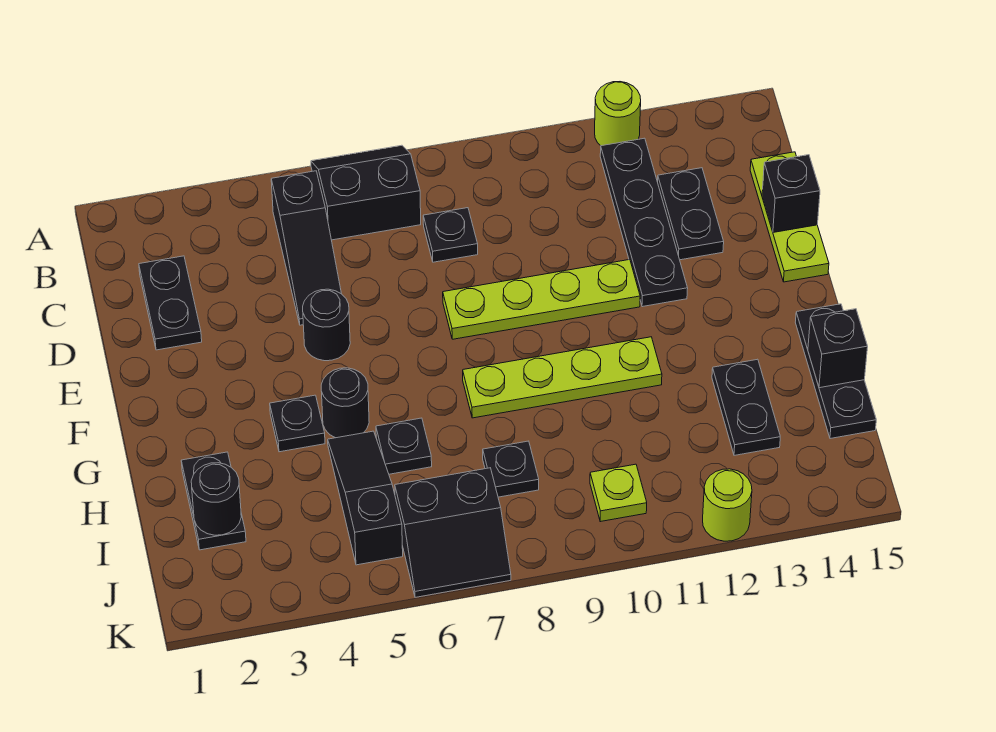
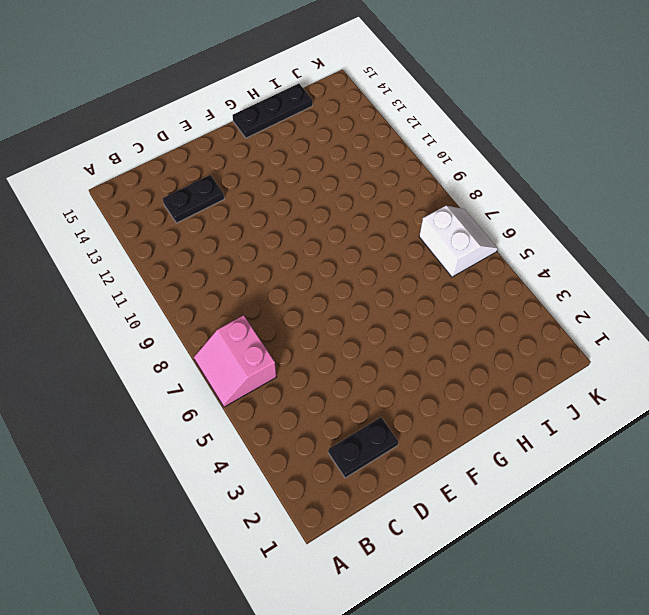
pink slope A6:B7 level 1 top B -> black slope A6:B7 level 1 top B
white slope J6:K7 level 1 top J -> black slope J6:K7 level 1 top J
none -> lime round brick A12 level 1
none -> black slope B5:D5 level 1 top B
none -> black plate B12:E12 level 1

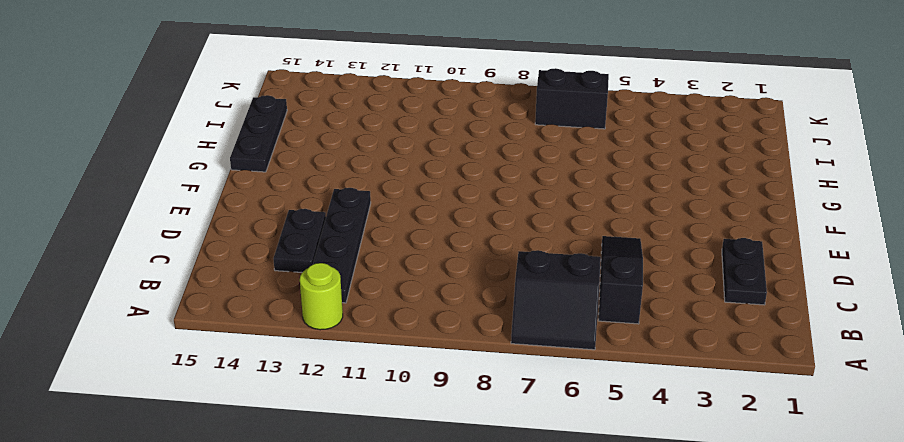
none -> black plate C8 level 1
none -> lime plate C15:E15 level 1
none -> black round brick E5 level 1

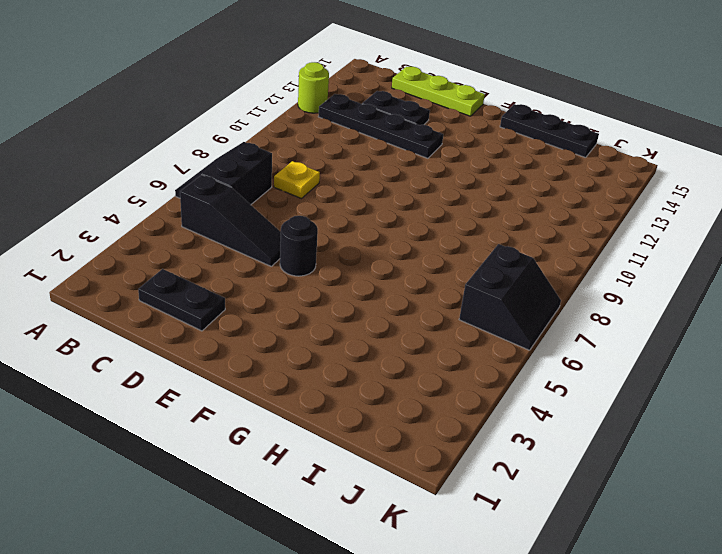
yellow plate C8 level 1 -> black plate C8 level 1
none -> lime plate E8:E11 level 1
none -> black plate G4 level 1
none -> black round brick G5 level 1

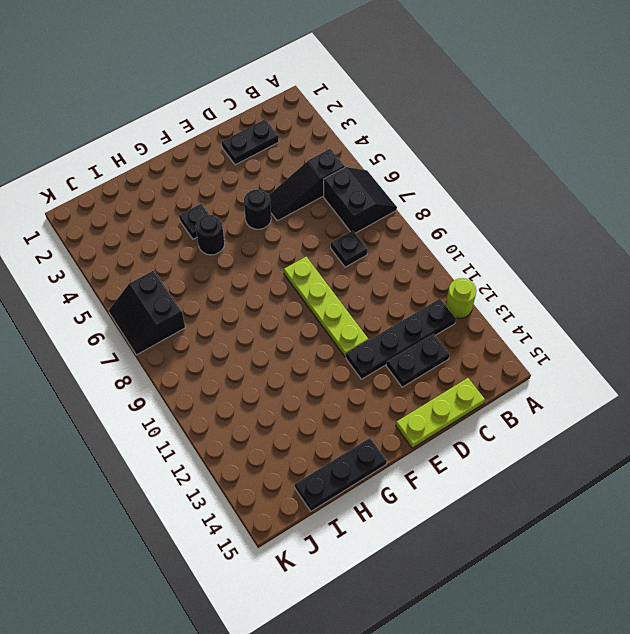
none -> lime plate G8:G11 level 1
none -> black plate H2:I2 level 1
none -> black slope H5:J5 level 1 top J

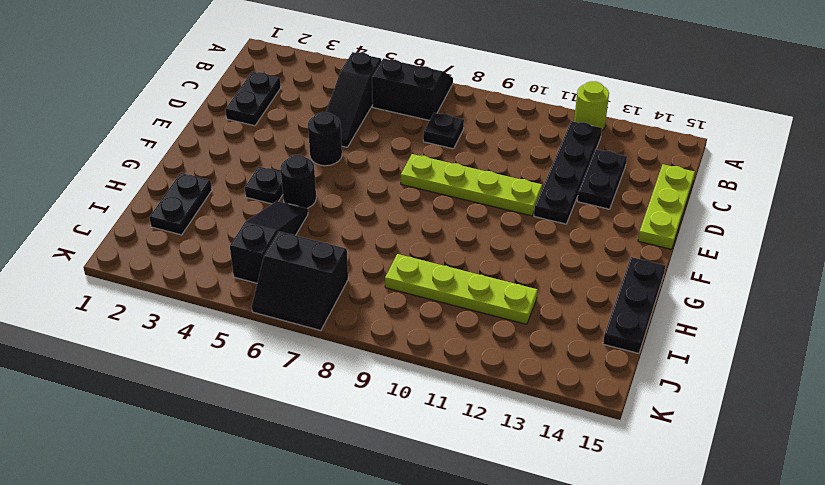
lime plate I9:I12 level 1 -> lime plate G8:G11 level 1
none -> black plate H6 level 1
none -> black plate H13:I13 level 1
none -> black plate I8 level 1

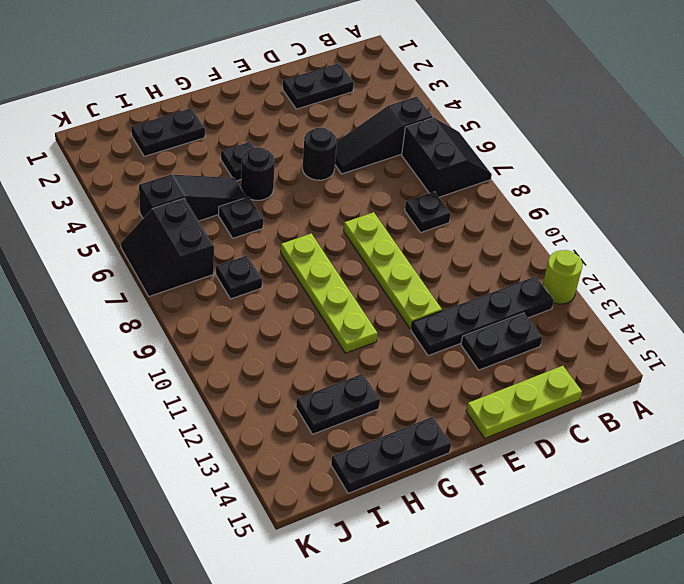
none -> lime plate J10 level 1
none -> lime round brick K12 level 1
none -> black brick D15 level 2

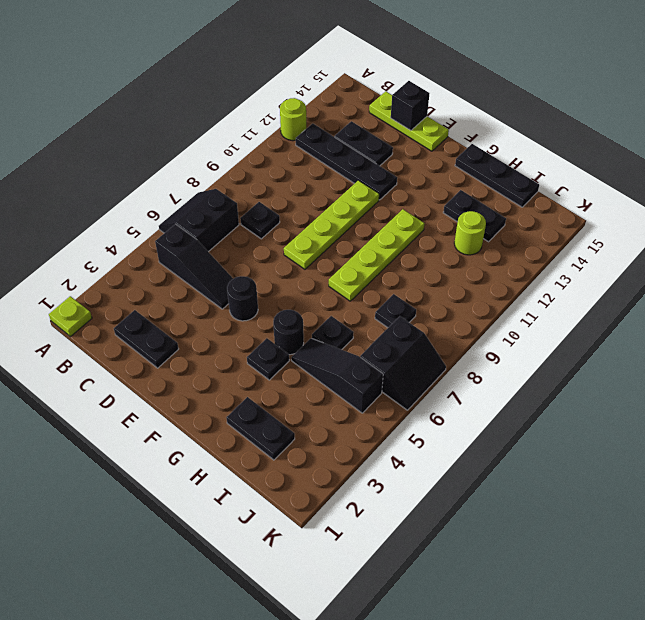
lime plate A1 level 1 -> lime plate J10 level 1
lime round brick I12 level 1 -> lime round brick K12 level 1
none -> black brick H15 level 2
none -> black round brick I2 level 2

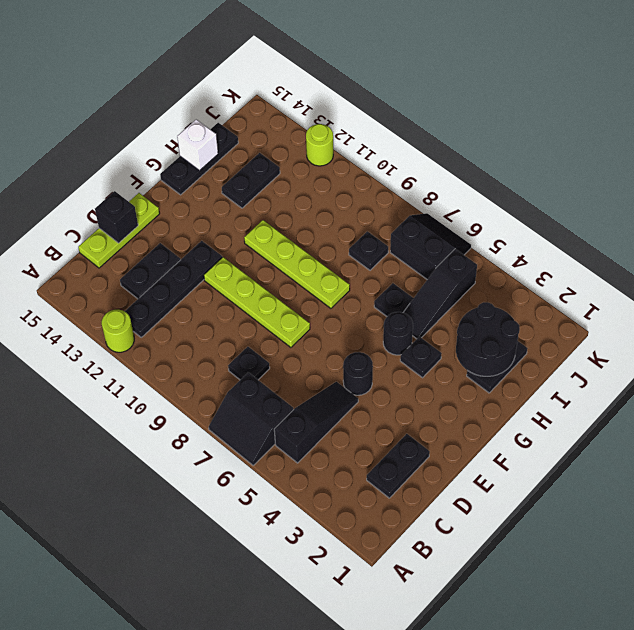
black round brick H2:I3 level 2 -> black round brick I2 level 2
white brick H15 level 2 -> black brick H15 level 2
none -> lime plate J10 level 1

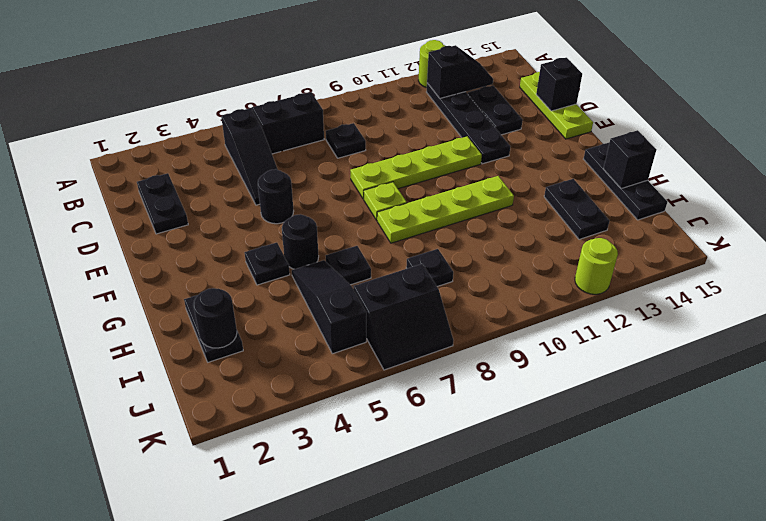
black slope B12:B13 level 2 top 12 -> none
lime plate F8 level 1 -> lime plate J10 level 1

